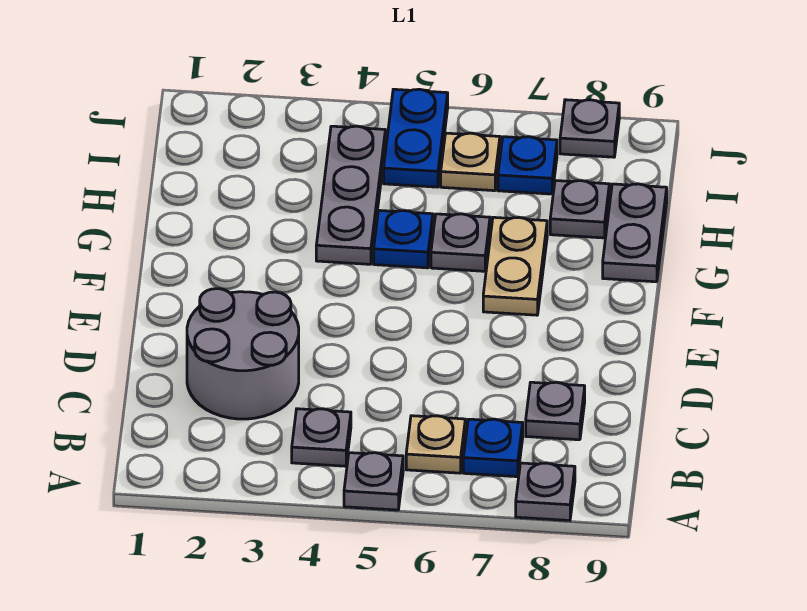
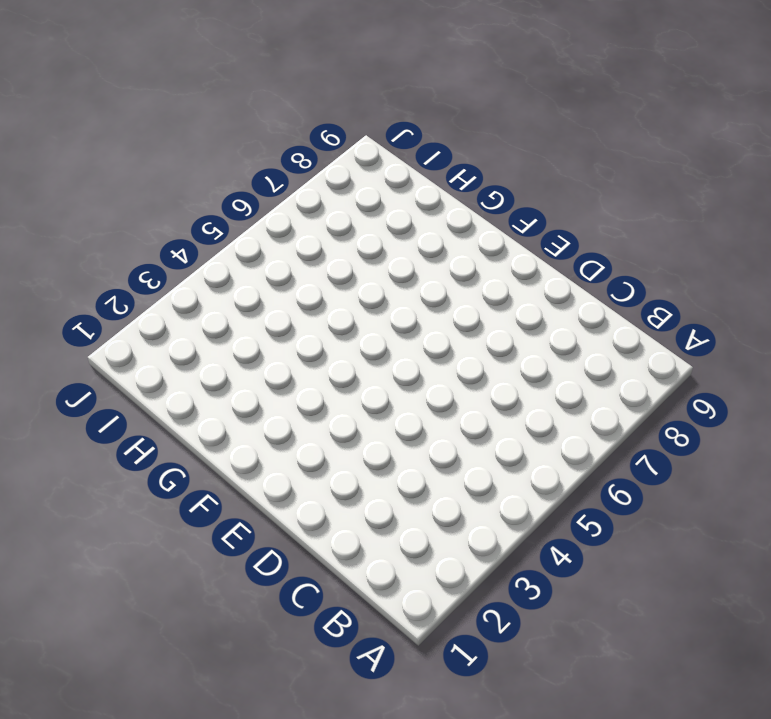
none -> grey plate A5 level 1
none -> grey plate A8 level 1
none -> grey plate B4 level 1

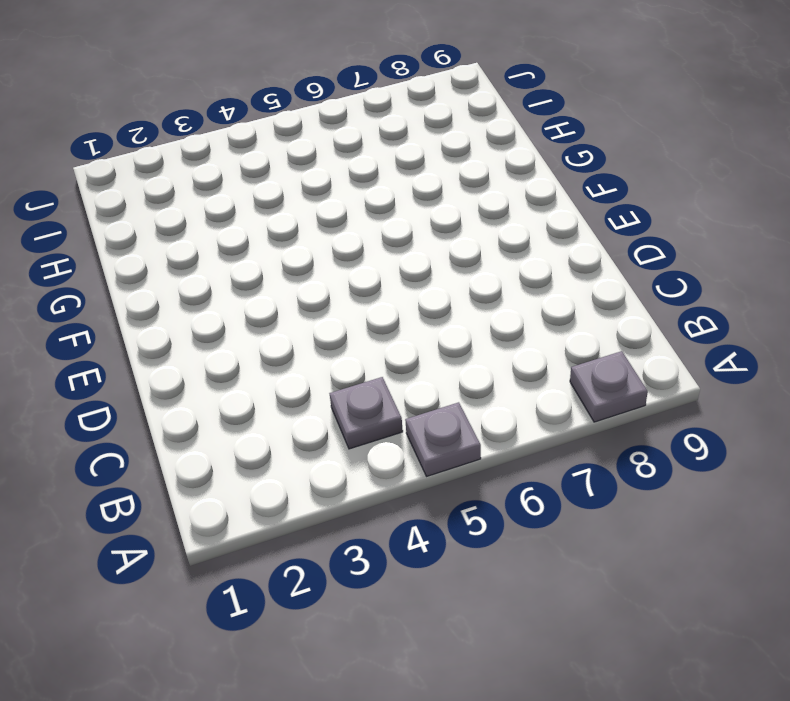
none -> tan plate B6 level 1
none -> blue plate B7 level 1
none -> grey round brick C2:D3 level 1

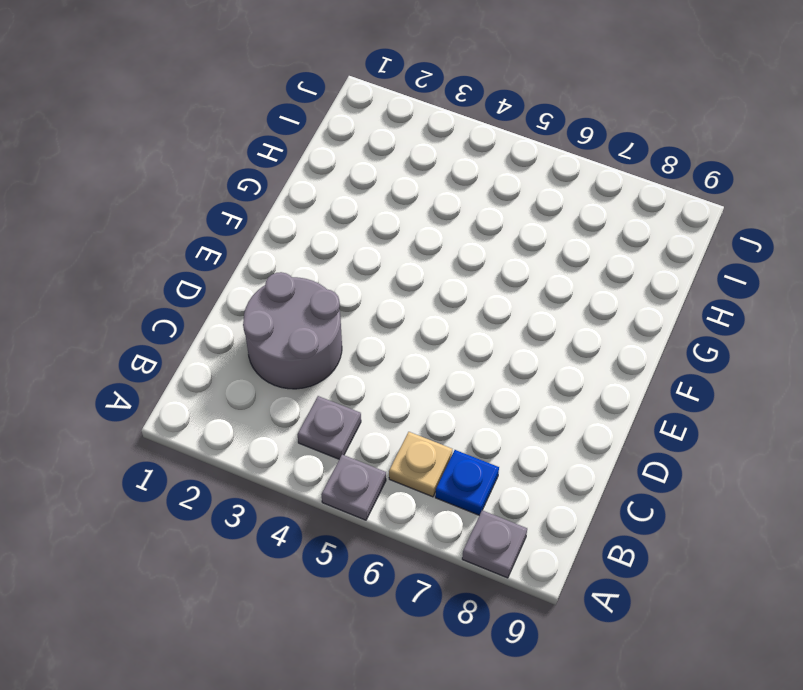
none -> grey plate C8 level 1
none -> tan plate F7:G7 level 1
none -> grey plate G4:I4 level 1

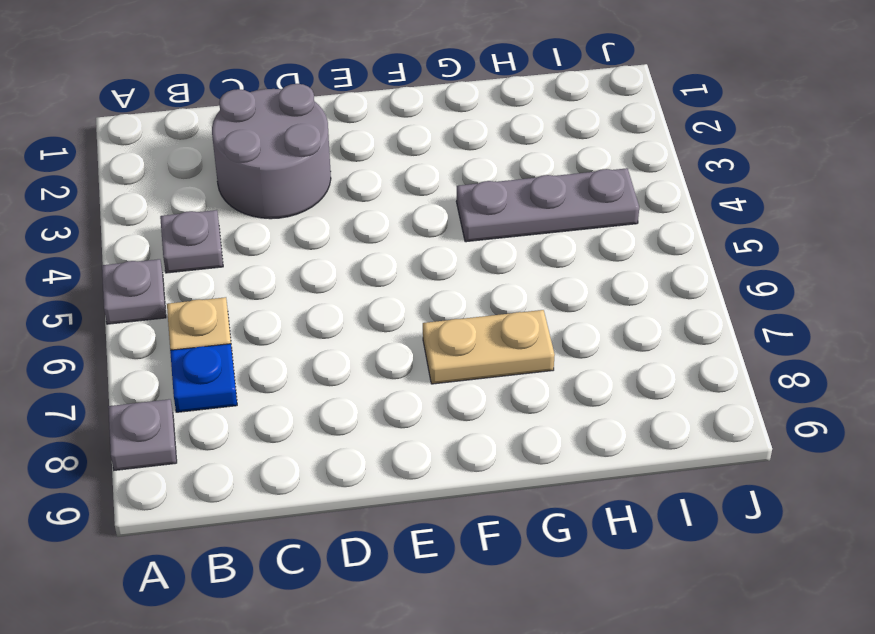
none -> grey plate C8 level 1
none -> blue plate G5 level 1
none -> grey plate G6 level 1

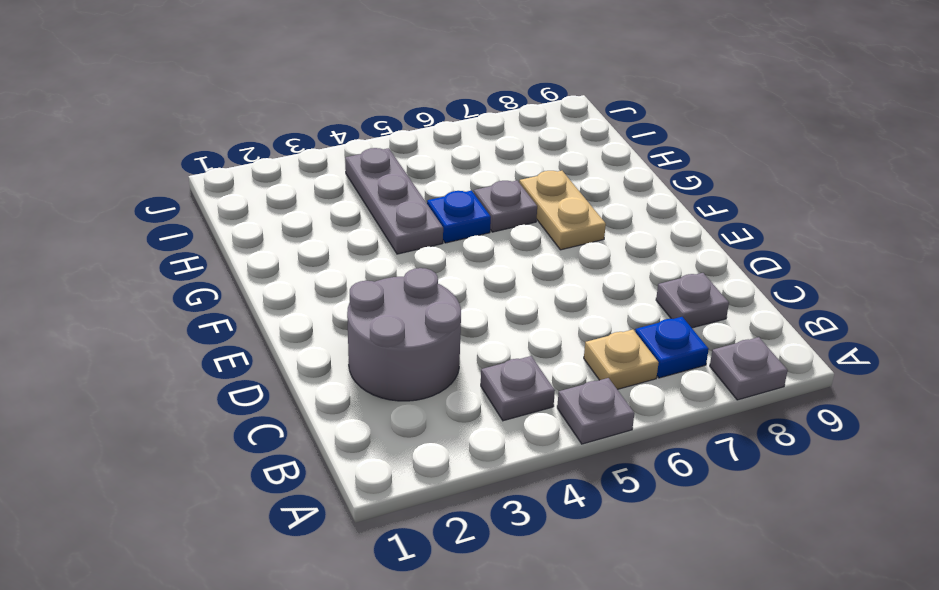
none -> grey plate G9:H9 level 1
none -> grey plate H8 level 1
none -> blue plate I5:J5 level 1

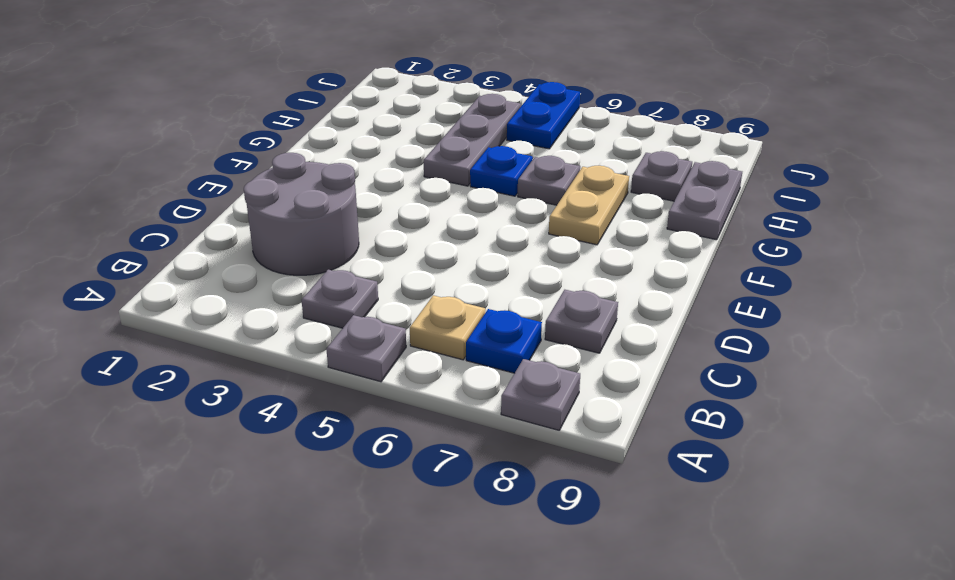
none -> tan plate I6 level 1
none -> blue plate I7 level 1
none -> grey plate J8 level 1

